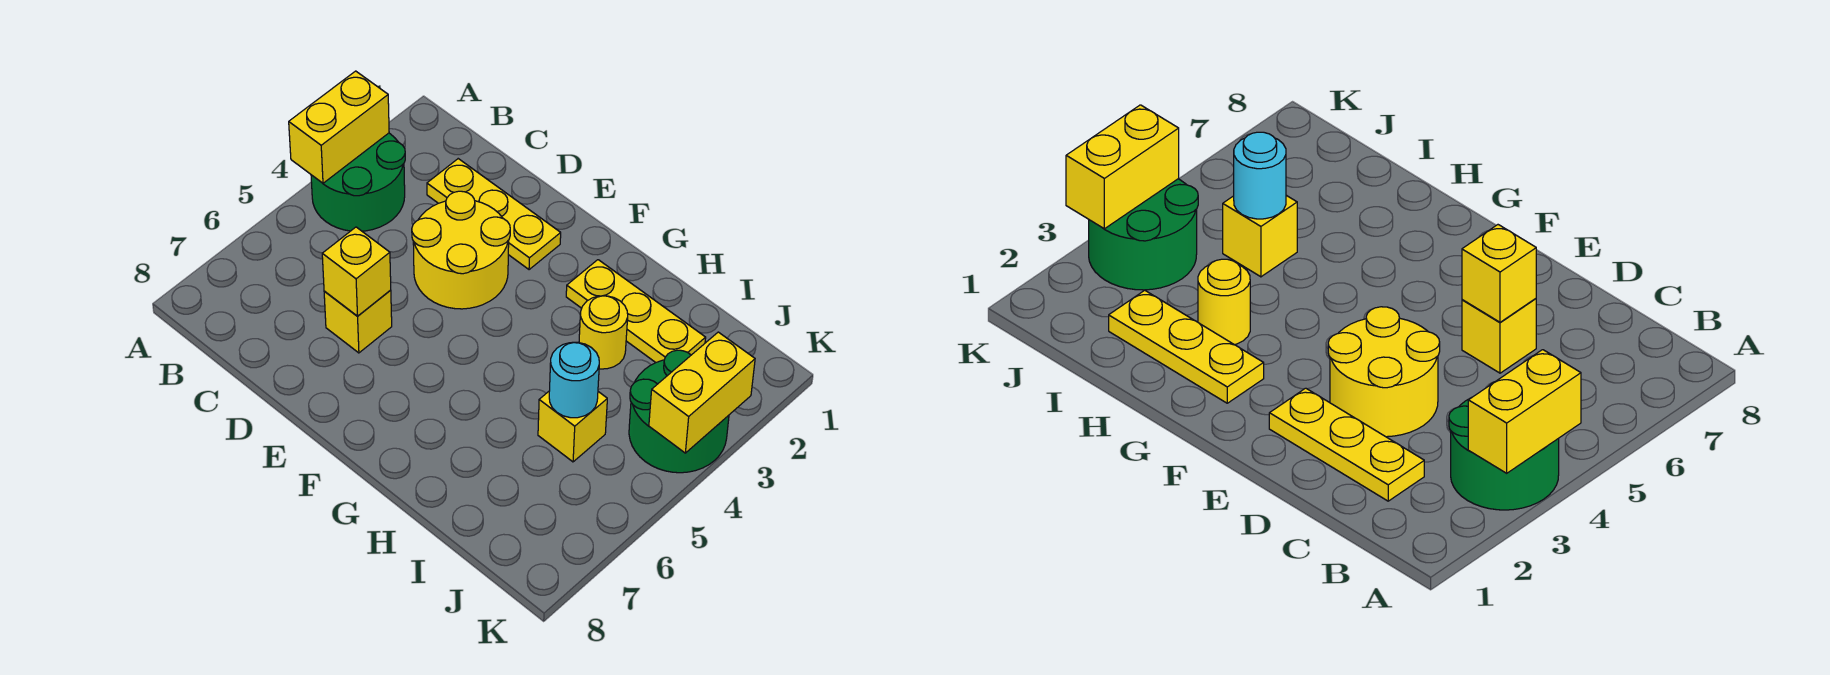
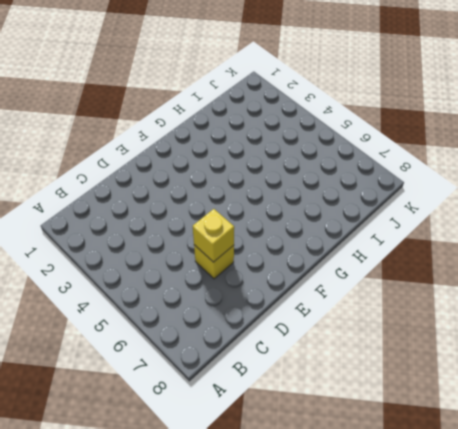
none -> green round brick A3:B4 level 1
none -> yellow plate C2:E2 level 1
none -> yellow round brick D3:E4 level 1

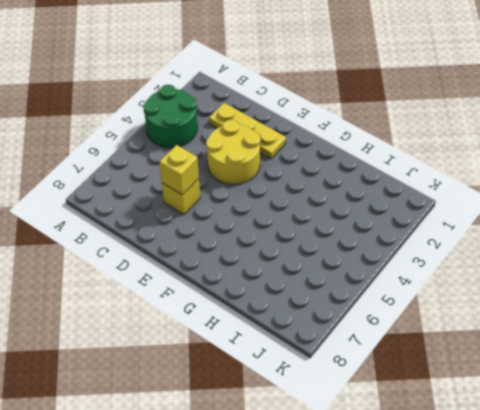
none -> yellow plate G2:I2 level 1
none -> yellow round brick H3 level 1
none -> yellow brick I5 level 1

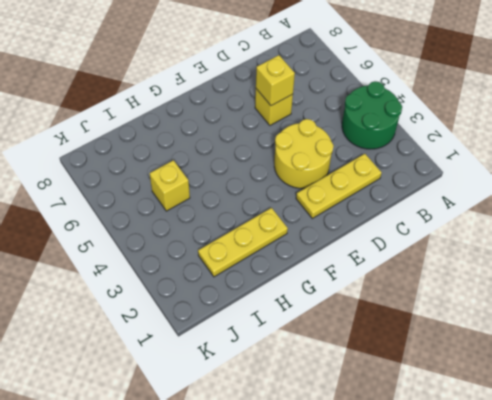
none -> yellow round brick H3 level 1
none -> green round brick J3:K4 level 1
none -> yellow brick A3:A4 level 2

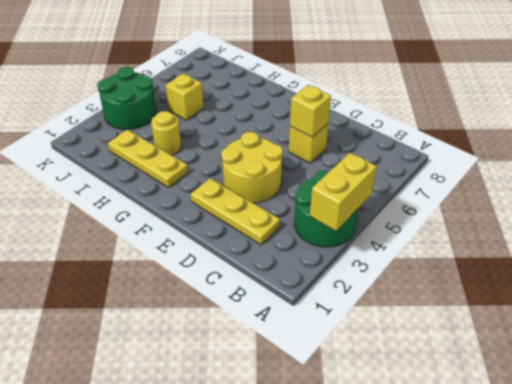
none -> cyan round brick I5 level 2
none -> yellow brick K3:K4 level 2

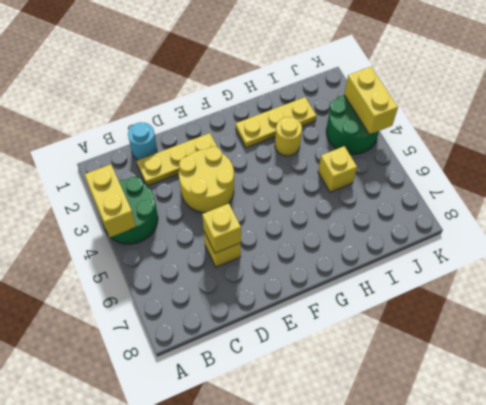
cyan round brick C1 level 1 -> cyan round brick I5 level 2

